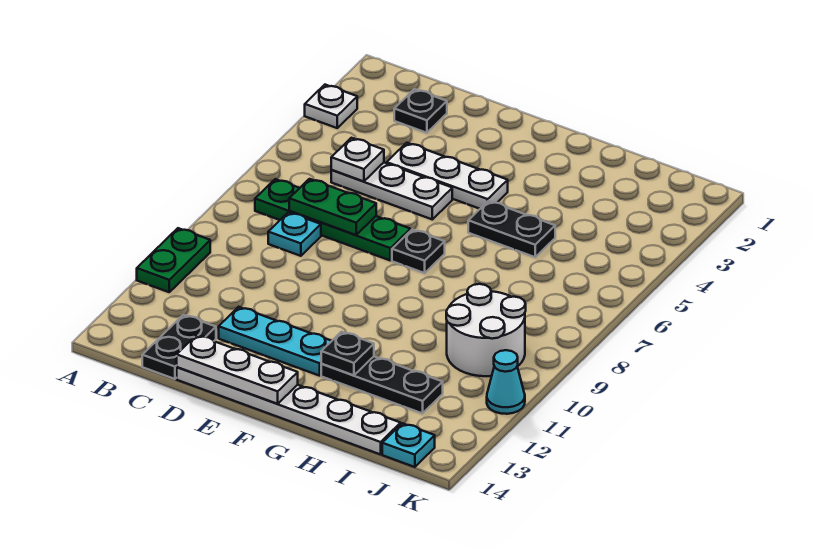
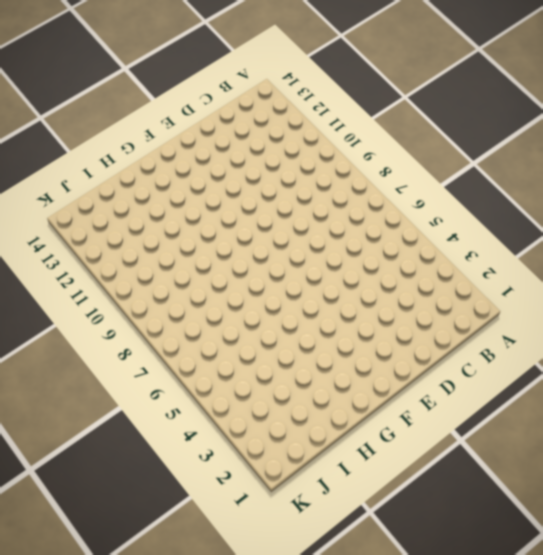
none -> white plate A3 level 1
none -> green plate A10:A11 level 1
none -> green plate B7:E7 level 1

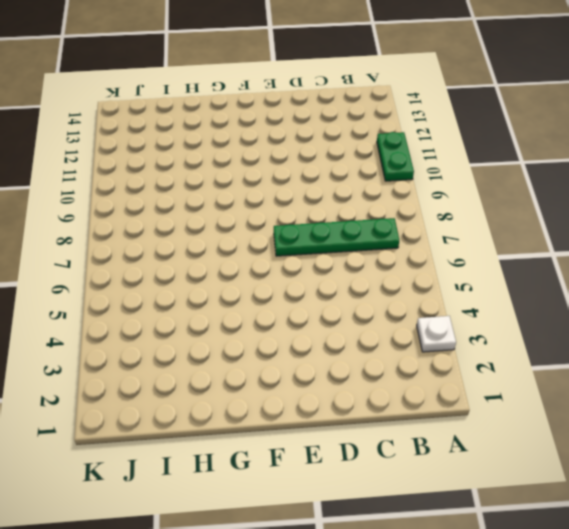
none -> black plate C2 level 1
none -> white plate C5:E5 level 1
none -> cyan plate C8 level 1

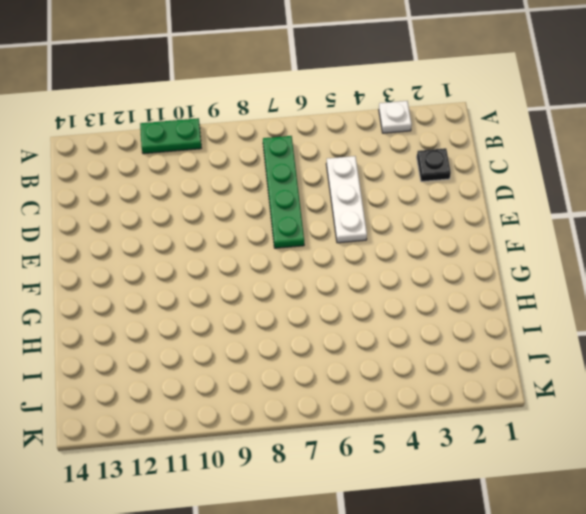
none -> cyan plate C8 level 1
none -> black plate C13:C14 level 1
none -> white plate D4:F4 level 1

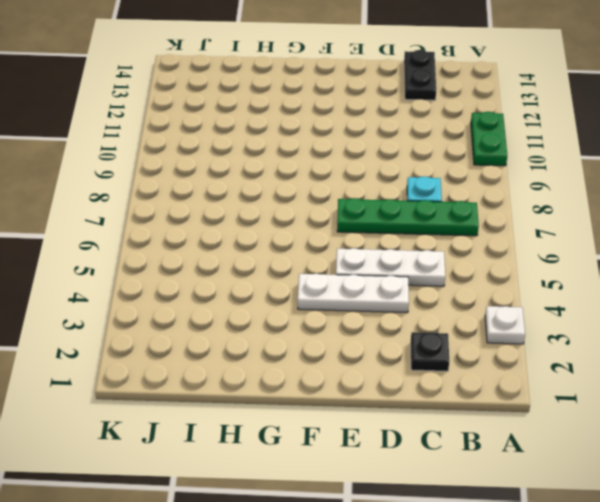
none -> cyan plate D12:F12 level 1
none -> white plate D14:I14 level 1
none -> black plate F7 level 1

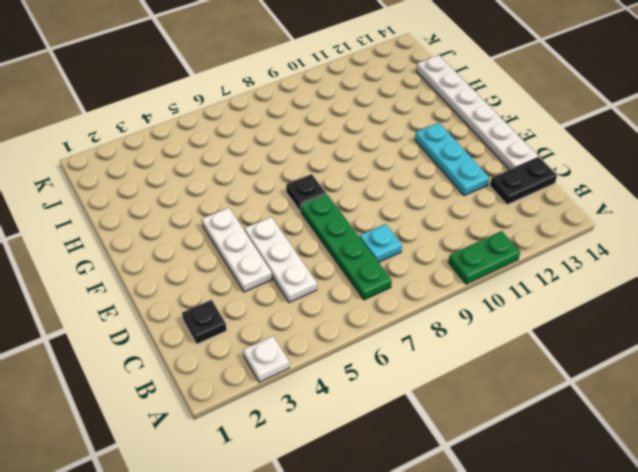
none -> black plate G5:H5 level 1
none -> black plate G12:I12 level 1
none -> white round brick I9:J10 level 1

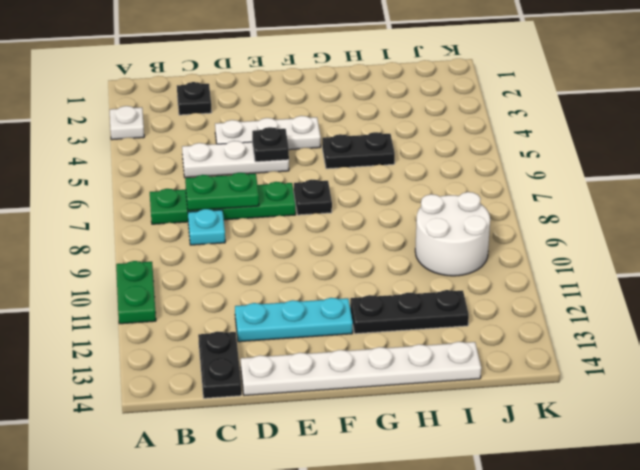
black plate E5 level 2 -> black plate G12 level 2
none -> cyan plate J14 level 1
none -> cyan cone K11 level 1
none -> white plate C5 level 2

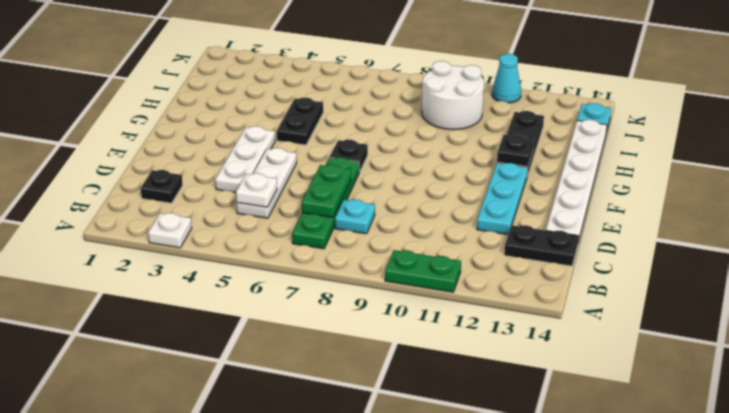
none -> white plate D14:F14 level 2

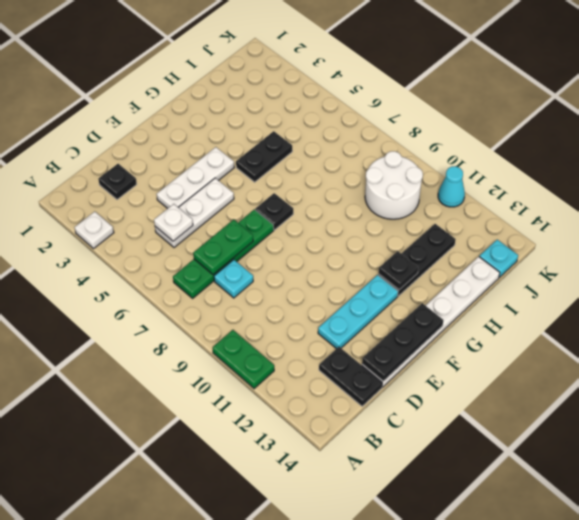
black plate D14:F14 level 2 -> white plate D14:F14 level 2

